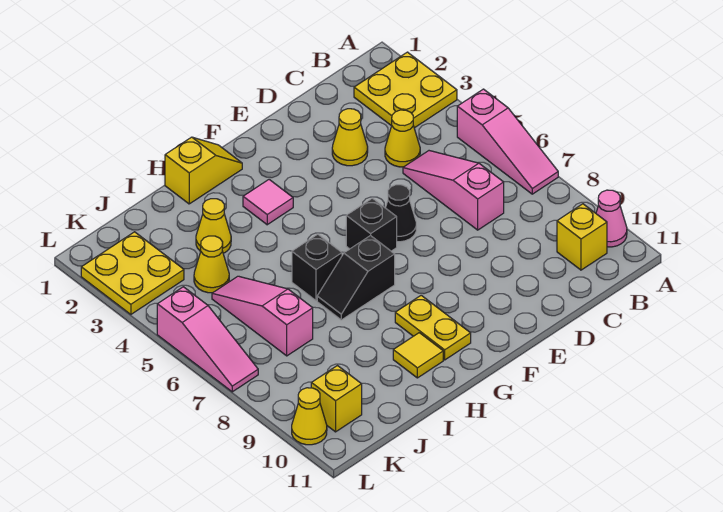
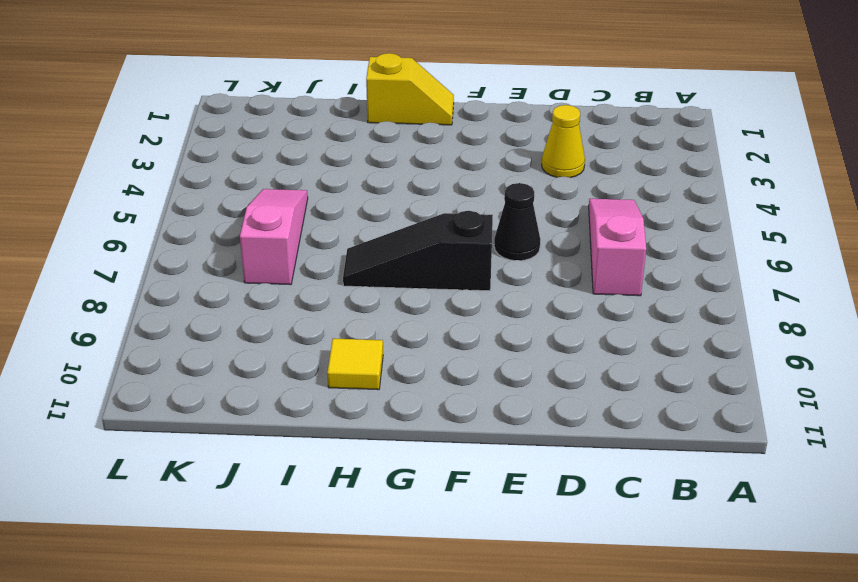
black slope F7:H7 level 1 top F -> black slope G7:H7 level 1 top G
none -> yellow plate A2:B3 level 1
none -> pink slope A5:A7 level 1 top 5
none -> pink cone A10 level 1

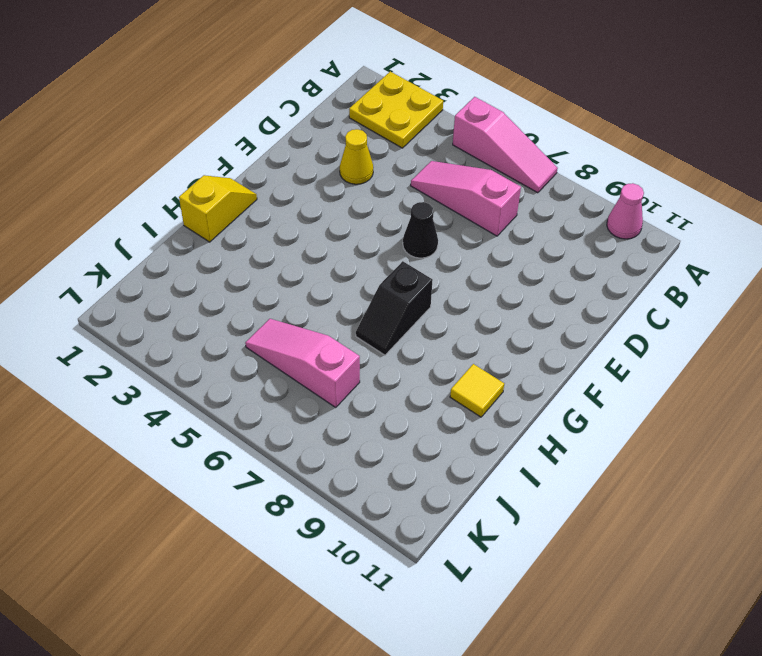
none -> yellow brick B10 level 1
none -> yellow cone C4 level 1
none -> black brick F6 level 1

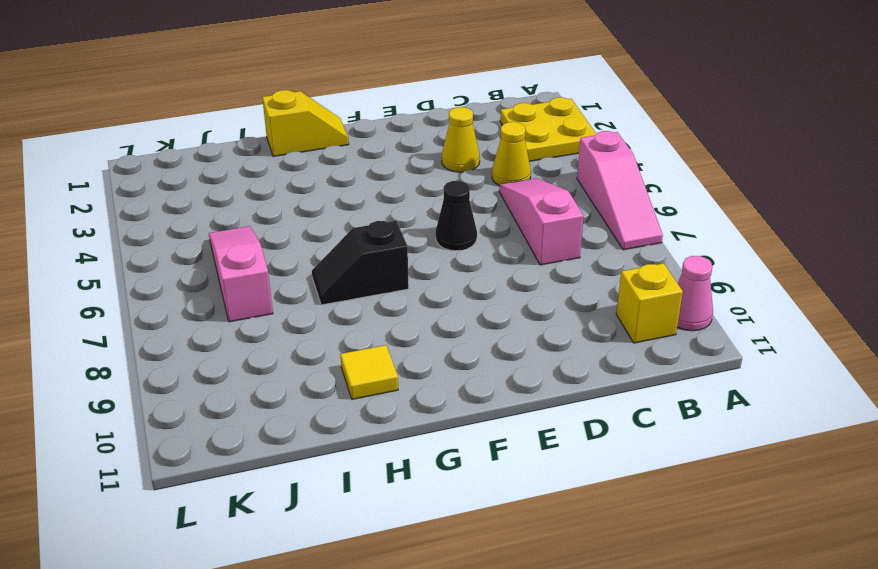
none -> black brick F6 level 1
none -> pink tile G3 level 1
none -> yellow plate G9:G10 level 1

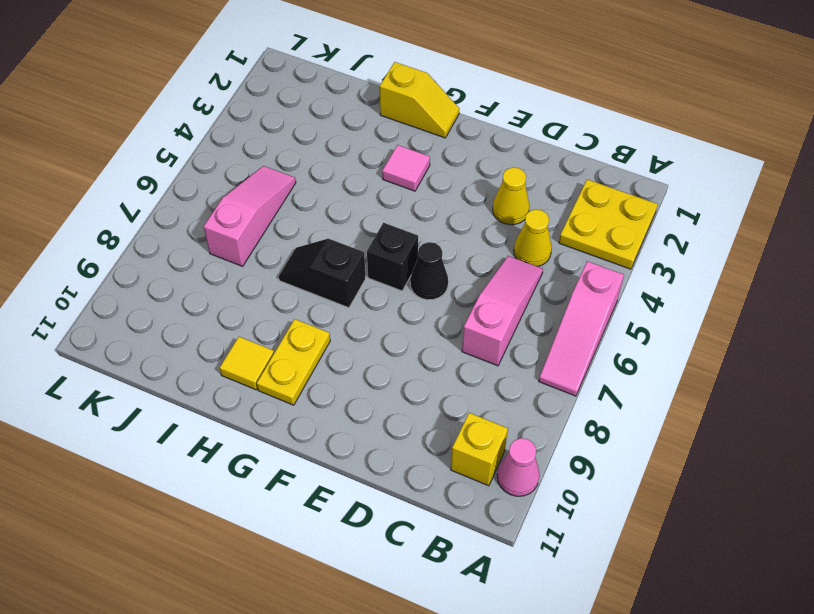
none -> black brick H6 level 1
none -> yellow cone I3 level 1
none -> yellow cone J4 level 1

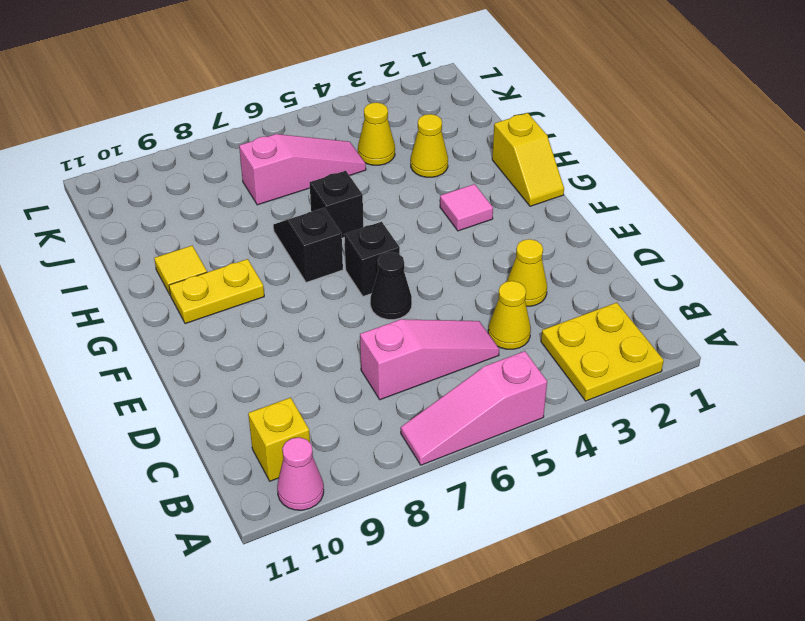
none -> yellow plate K2:L3 level 1
none -> yellow brick K10 level 1
none -> pink slope L5:L7 level 1 top 5

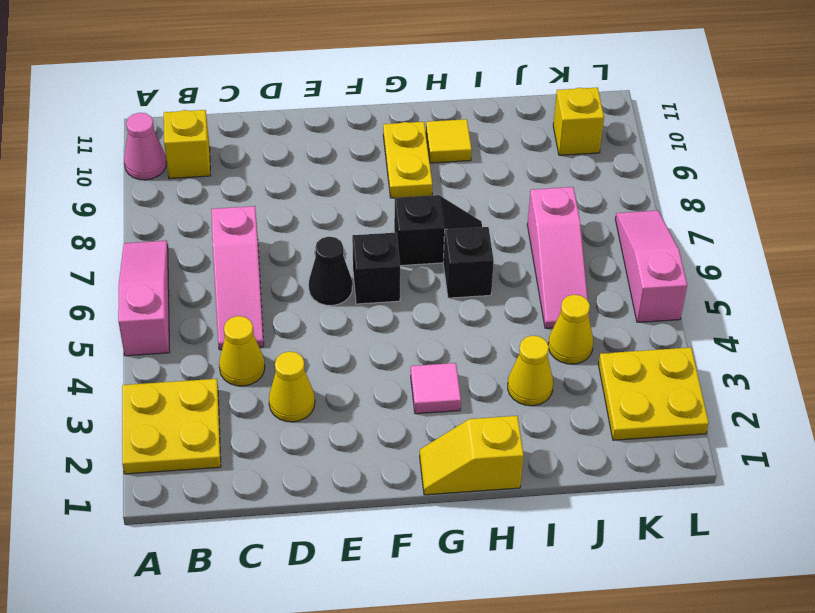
none -> yellow cone L10 level 1

